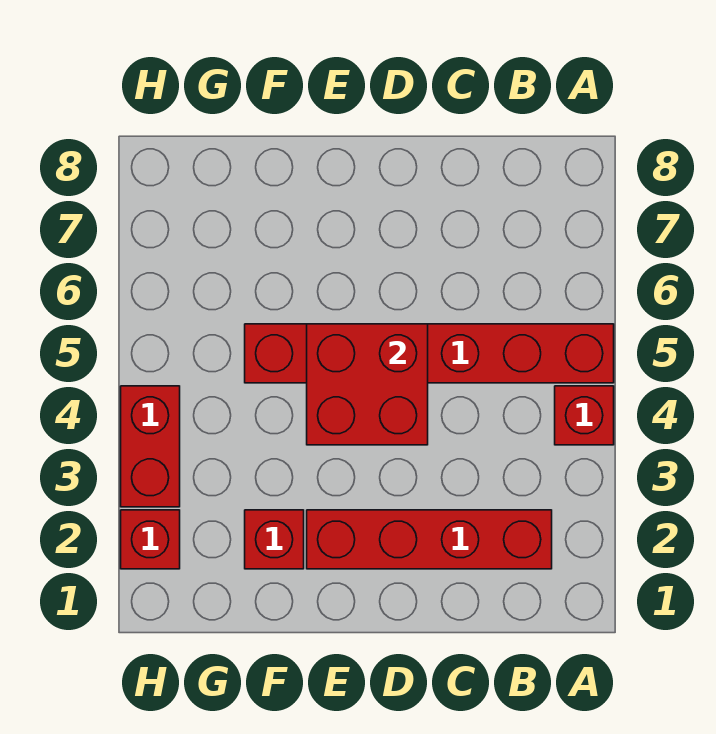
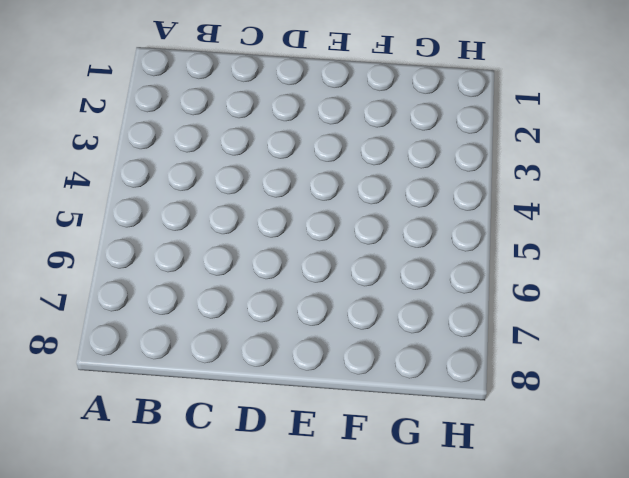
none -> red brick A4 level 1
none -> red brick A5:F5 level 1

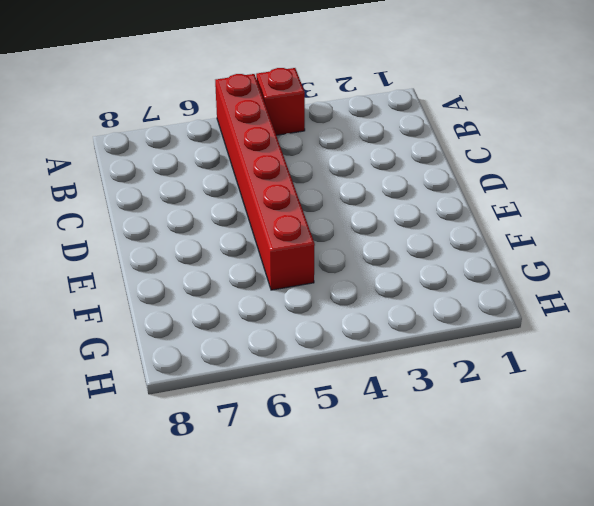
none -> red brick B2:E2 level 1
none -> red brick F2 level 1

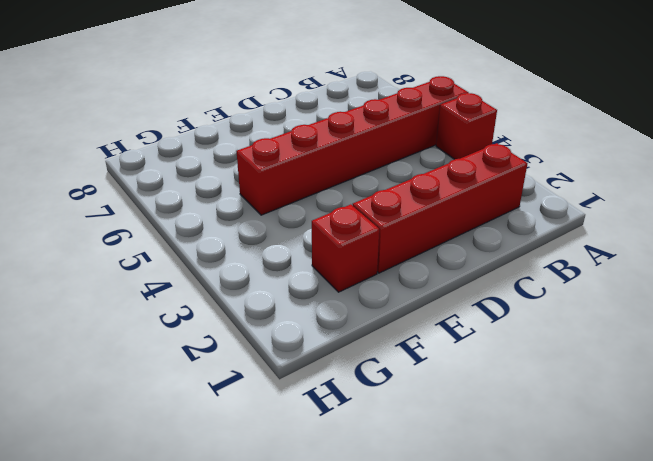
none -> red brick H2 level 1
none -> red brick H3:H4 level 1

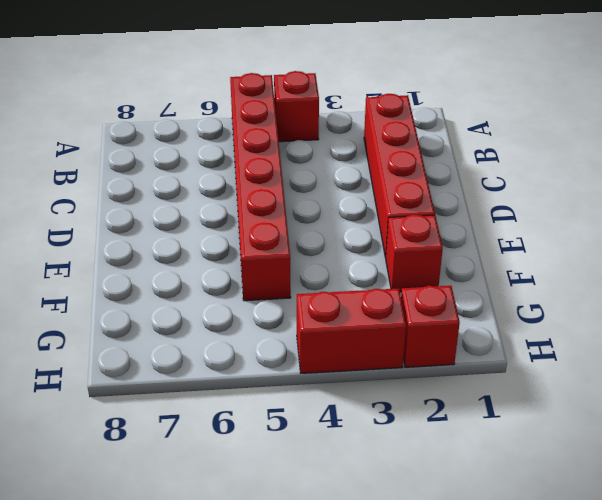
none -> red brick D4:E5 level 2

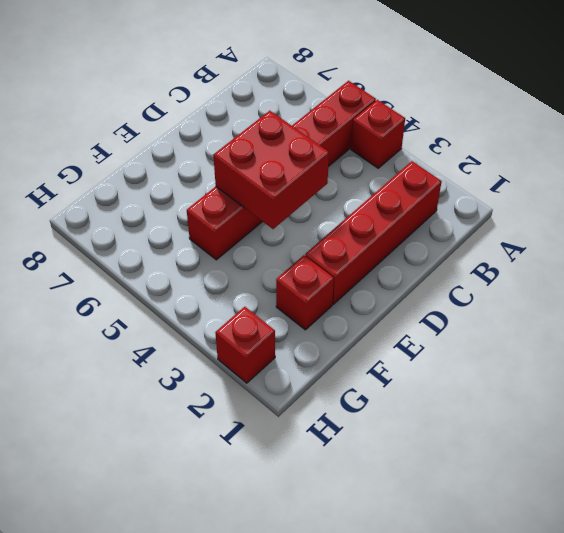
none -> red brick H3:H4 level 1

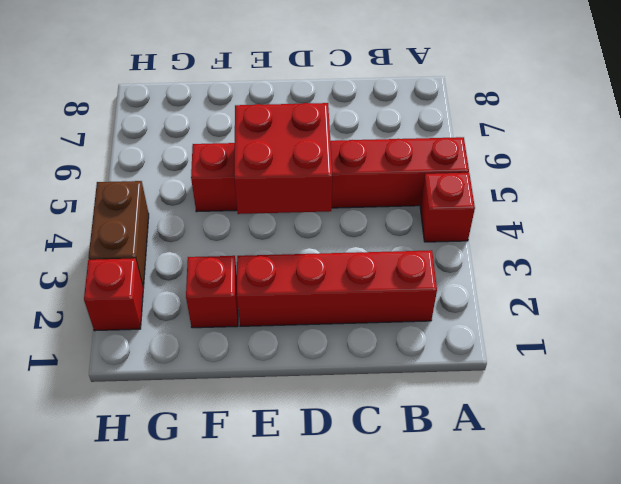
brown brick H3:H4 level 1 -> red brick H3:H4 level 1

